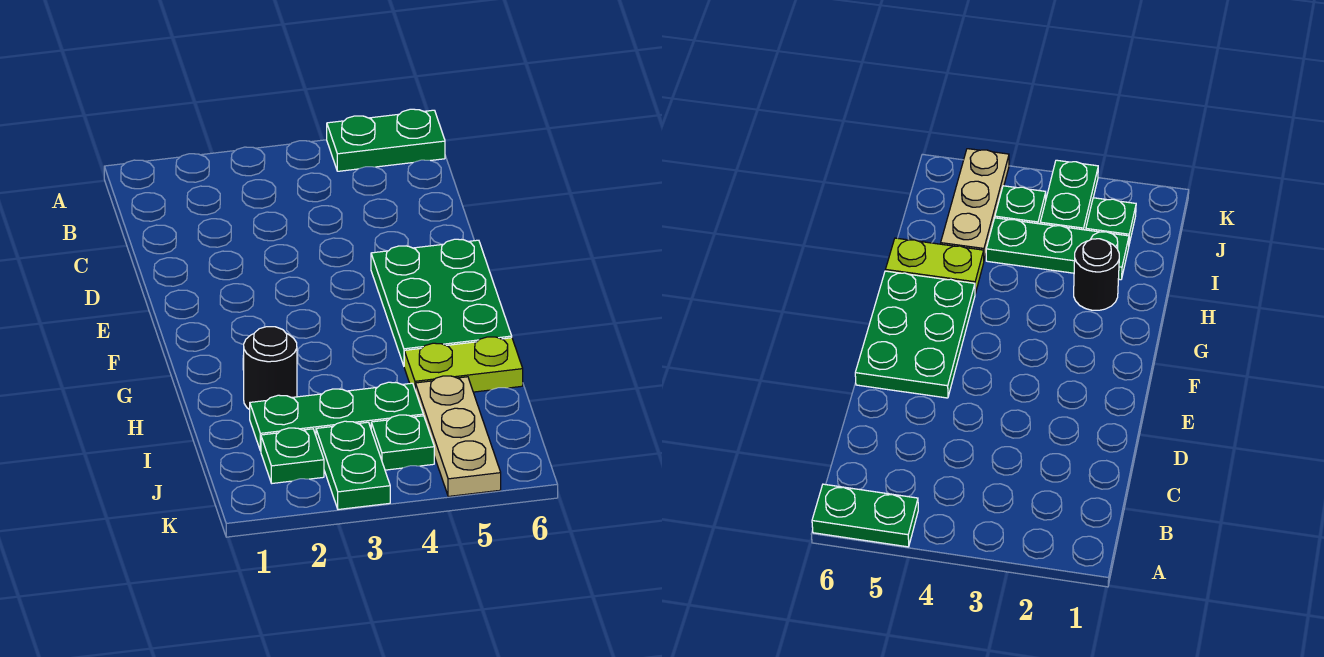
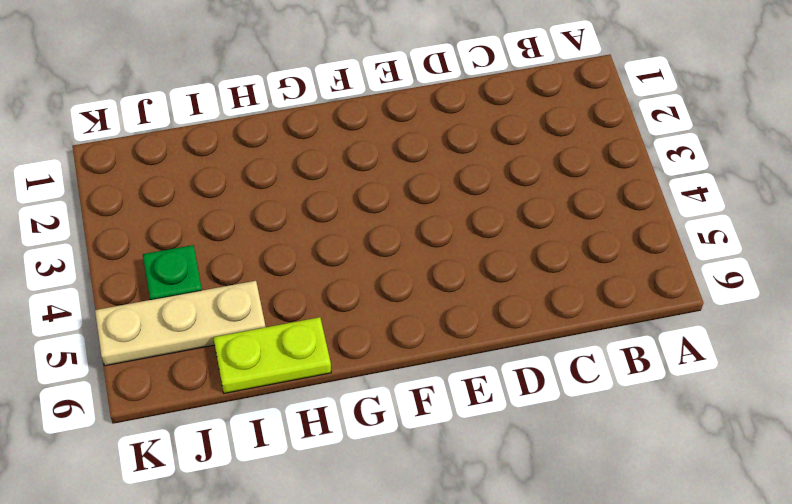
lime plate H6:I6 level 1 -> lime plate H5:H6 level 1
none -> green plate A5:A6 level 1
none -> green plate E5:G6 level 1

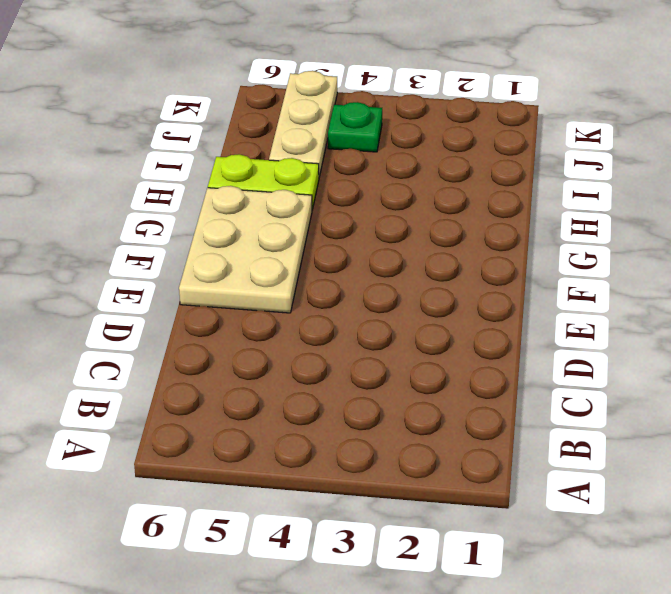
tan plate E5:G6 level 1 -> green plate E5:G6 level 1
none -> green plate A5:A6 level 1
none -> black round brick H2 level 1

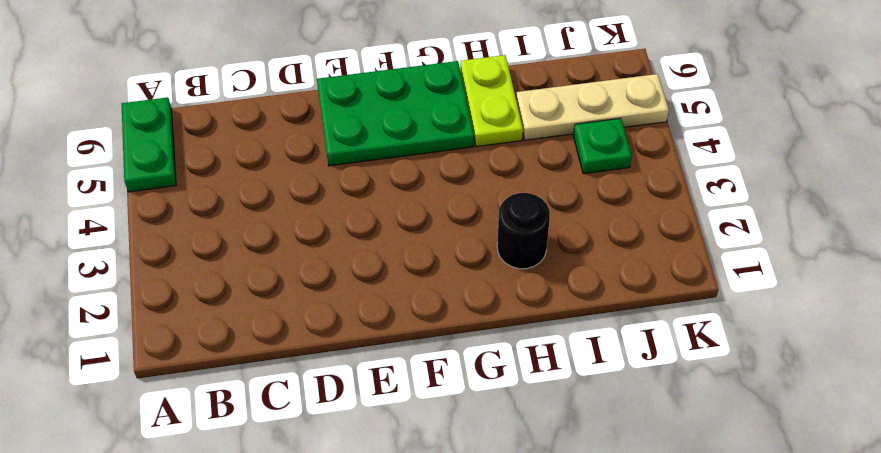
none -> green plate I2:I4 level 1
none -> green plate J2 level 1

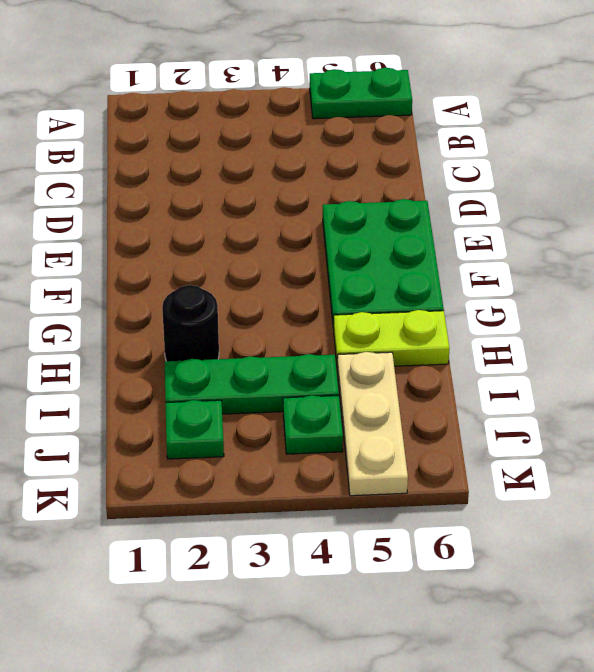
none -> green plate J3:K3 level 1

